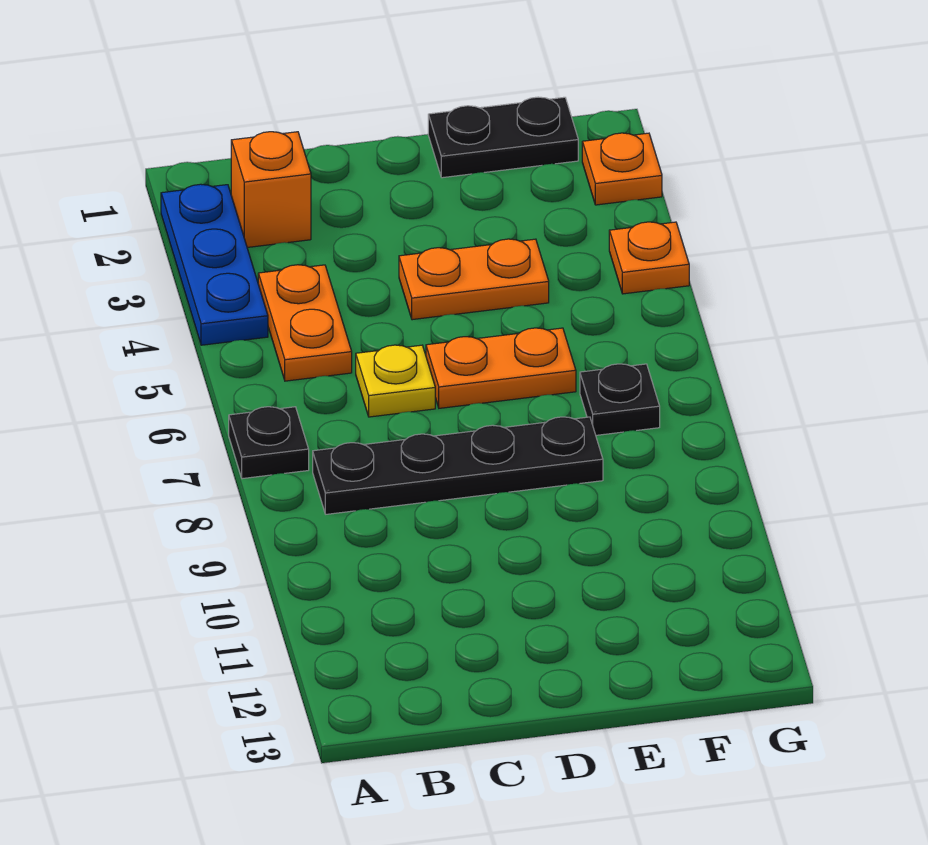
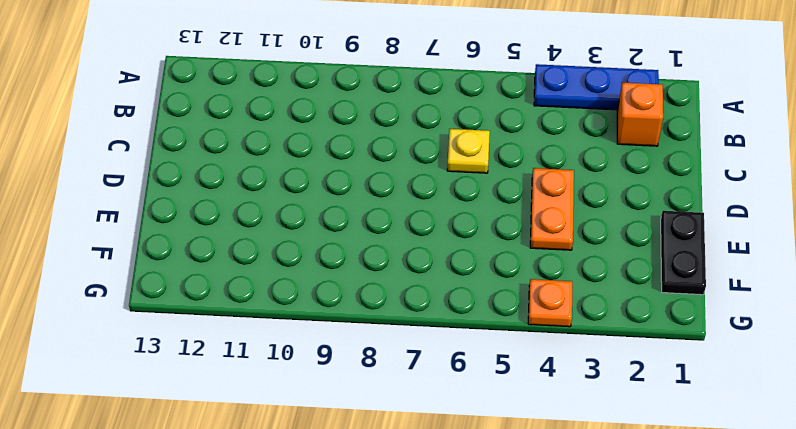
none -> black plate A7 level 1
none -> orange plate B4:B5 level 1
none -> black plate B8:E8 level 1

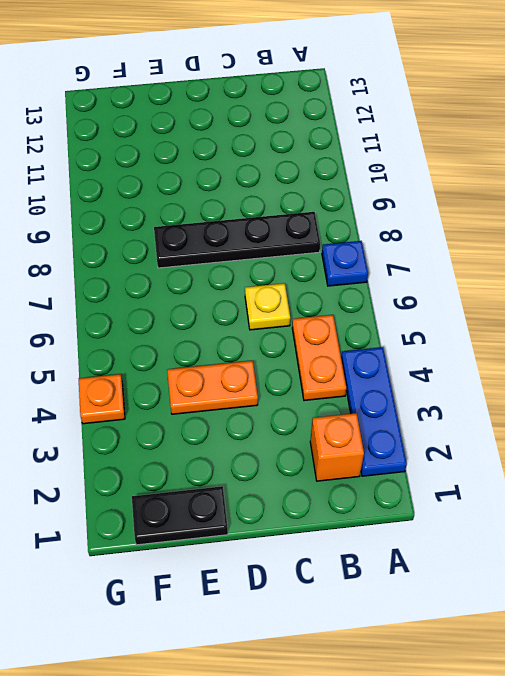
blue plate A7 level 1 -> black plate A7 level 1
none -> orange plate D6:E6 level 1
none -> black plate F7 level 1
none -> orange plate G2 level 1

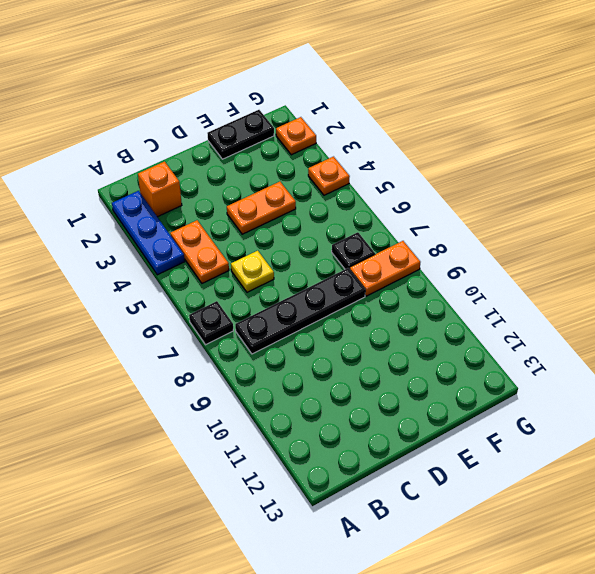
orange plate F8:G8 level 1 -> orange plate D6:E6 level 1

